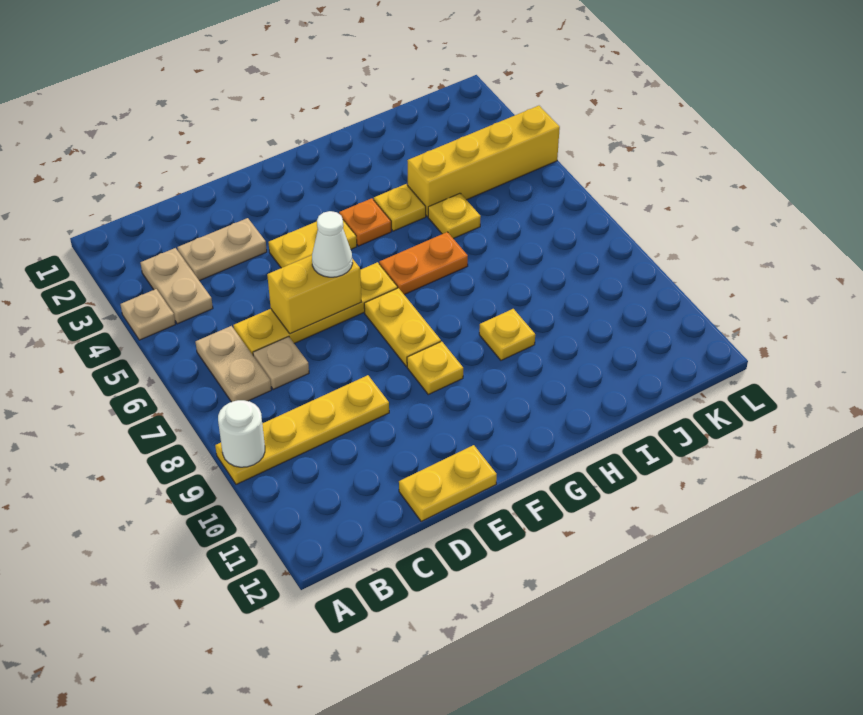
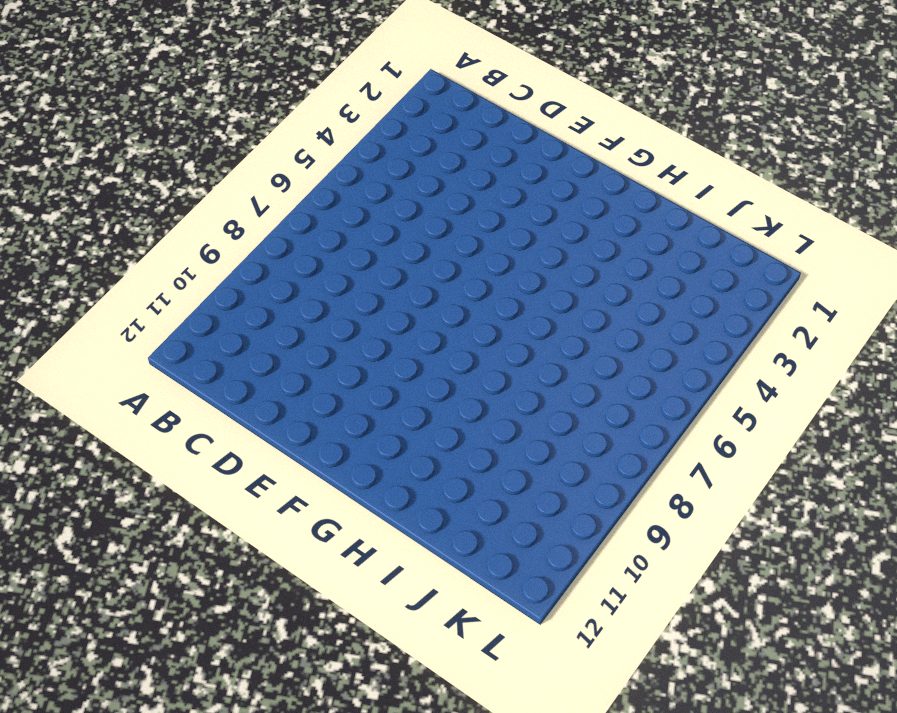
none -> tan plate A4 level 1
none -> yellow plate A9:D9 level 1
none -> tan plate B3:B4 level 1

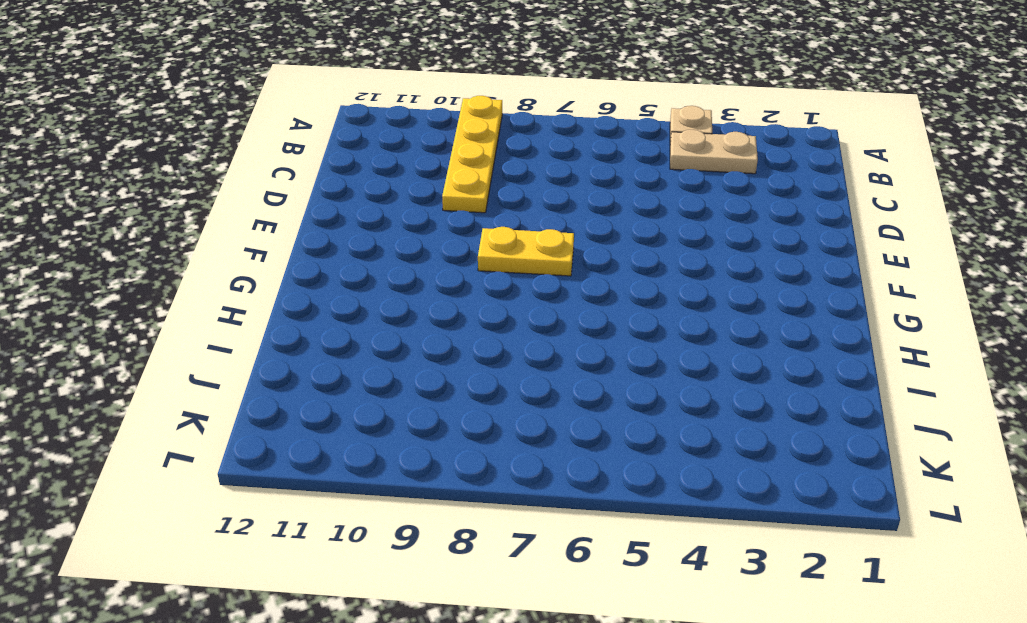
none -> tan plate B6:B7 level 1
none -> tan plate C3:D3 level 1
none -> yellow plate C6:F6 level 1

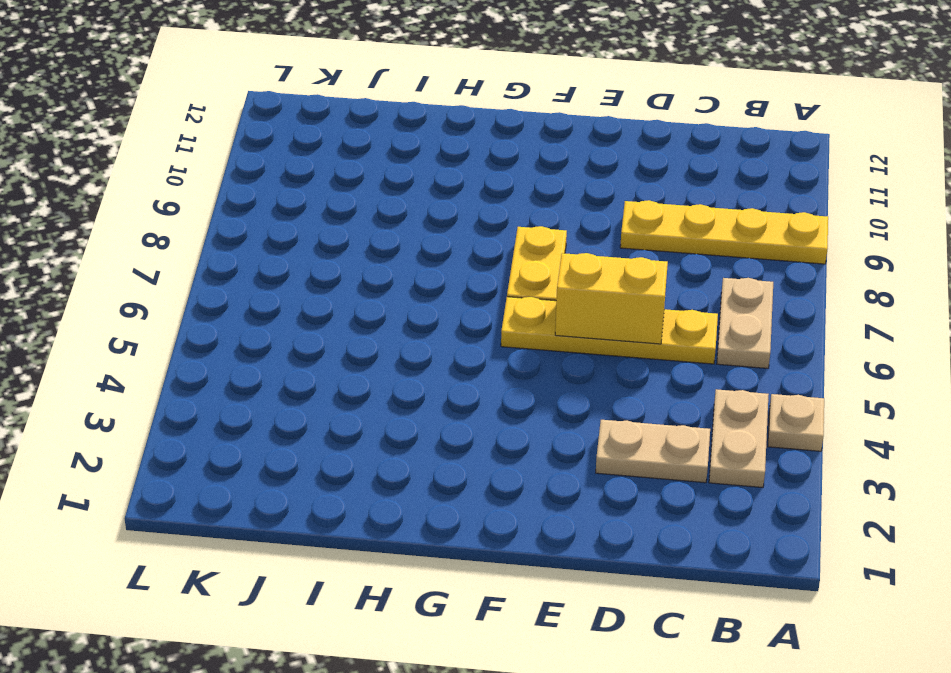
none -> tan plate C7 level 1
none -> yellow plate D12:E12 level 1
none -> yellow plate E4:F4 level 1

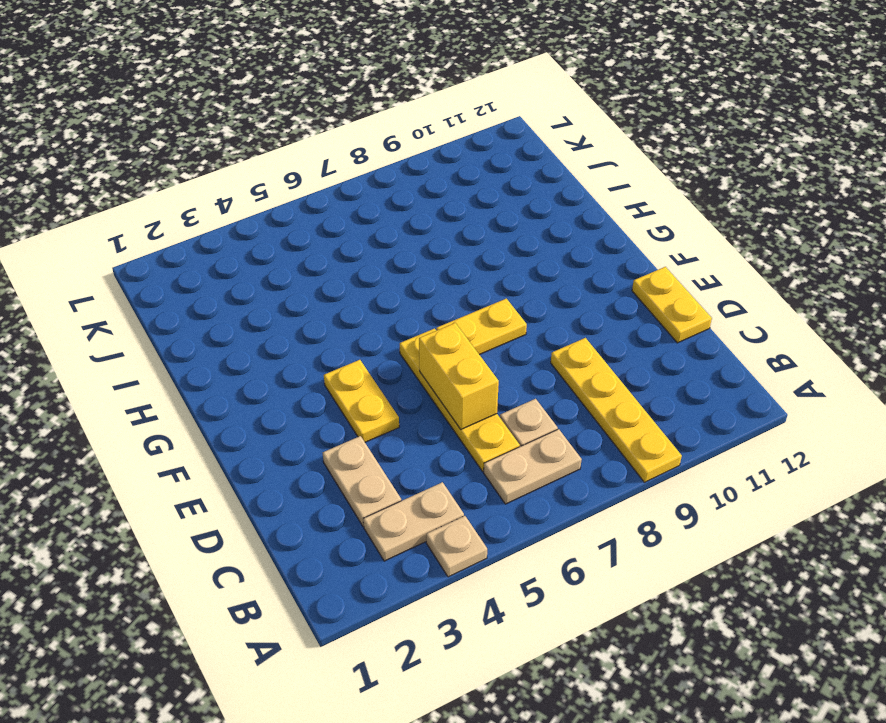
none -> yellow plate F9 level 1
none -> orange plate G4 level 1
none -> orange plate G6:H6 level 1

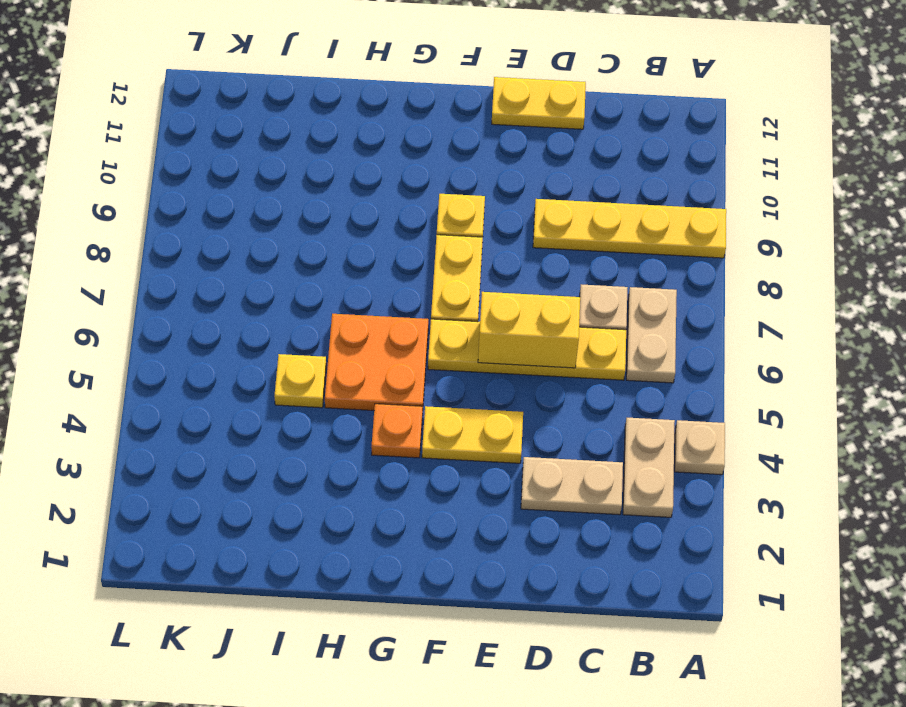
orange plate G5:H6 level 1 -> orange plate G6:H6 level 1
none -> yellow plate H4 level 1
none -> yellow plate H9 level 1
none -> yellow brick I4:L4 level 1

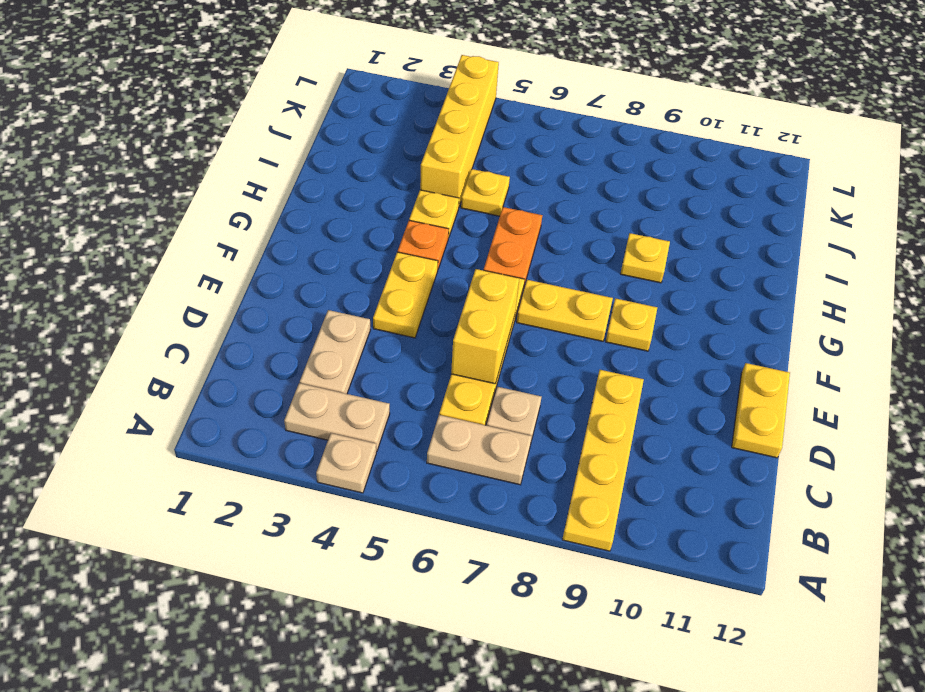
none -> white round brick A9 level 2
none -> white cone E6 level 3

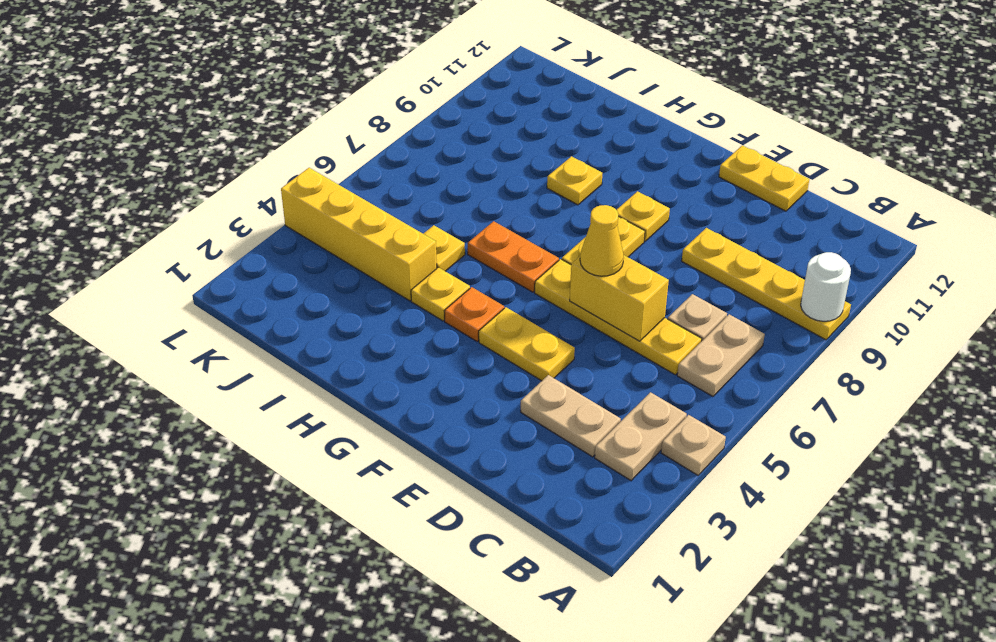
yellow cone E6 level 3 -> white cone E6 level 3

